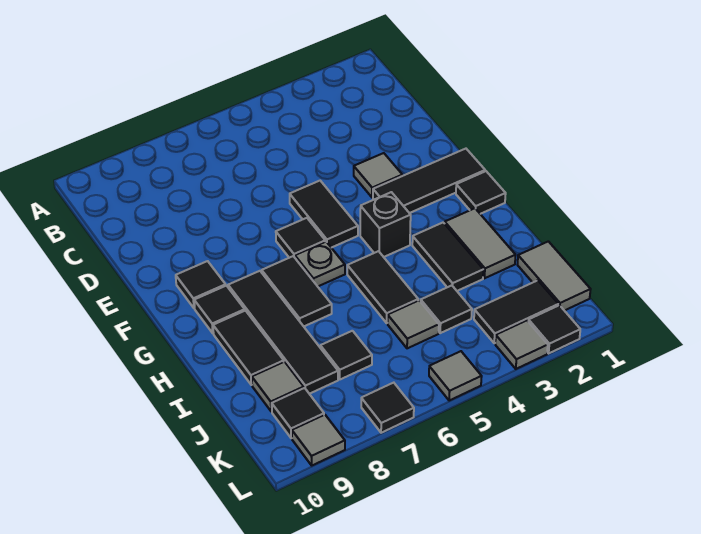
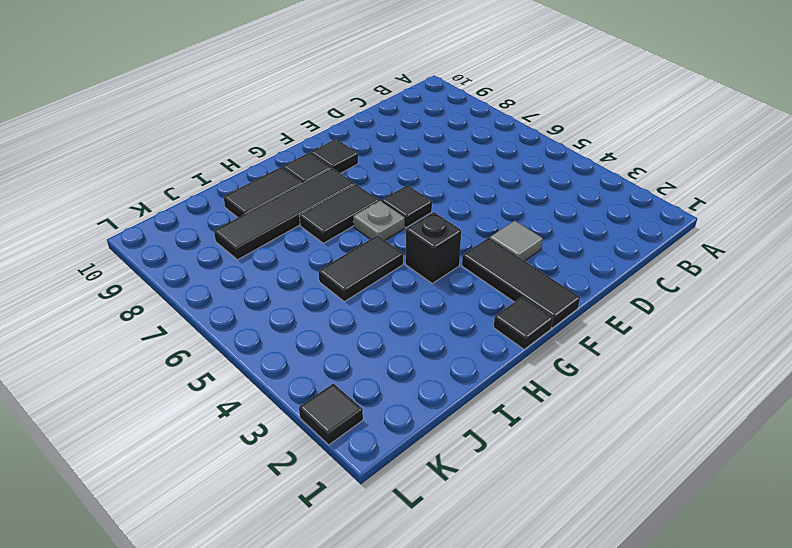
none -> black tile E5:F5 level 1
none -> grey tile H2:I2 level 1
none -> black tile H3:I3 level 1

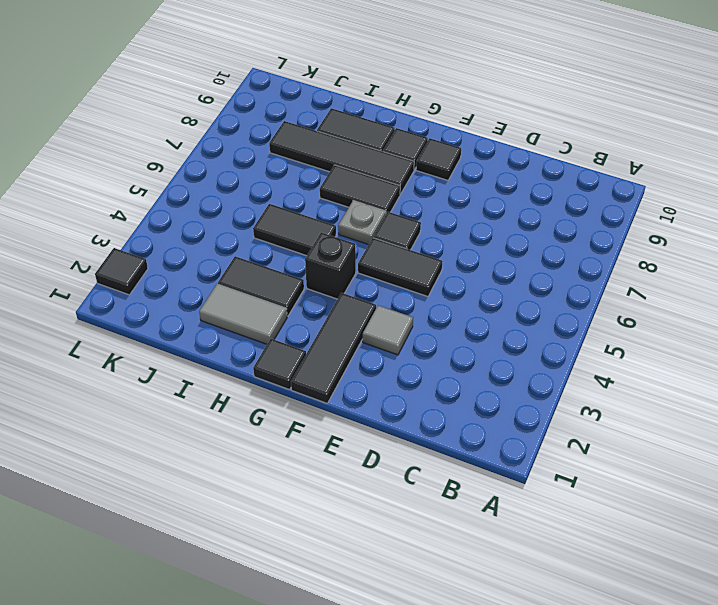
none -> grey tile J1:K1 level 1
none -> black tile J4 level 1
none -> grey tile J5 level 1

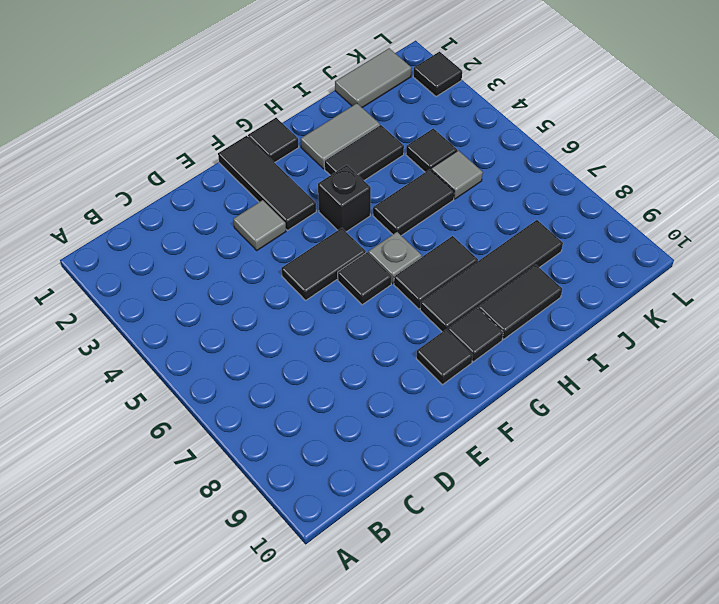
none -> black tile J7 level 1
none -> grey tile J9 level 1
none -> black tile K2:K3 level 1

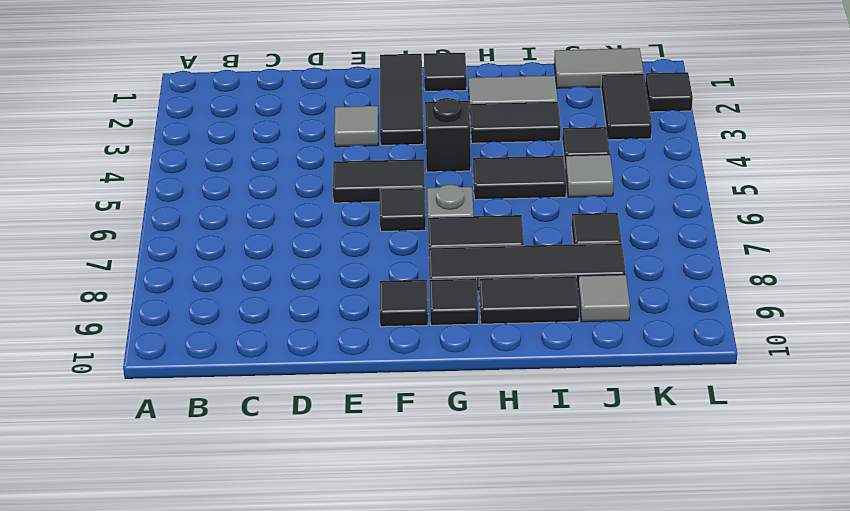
none -> black tile K9 level 1
none -> grey tile L3 level 1
none -> grey tile L5 level 1

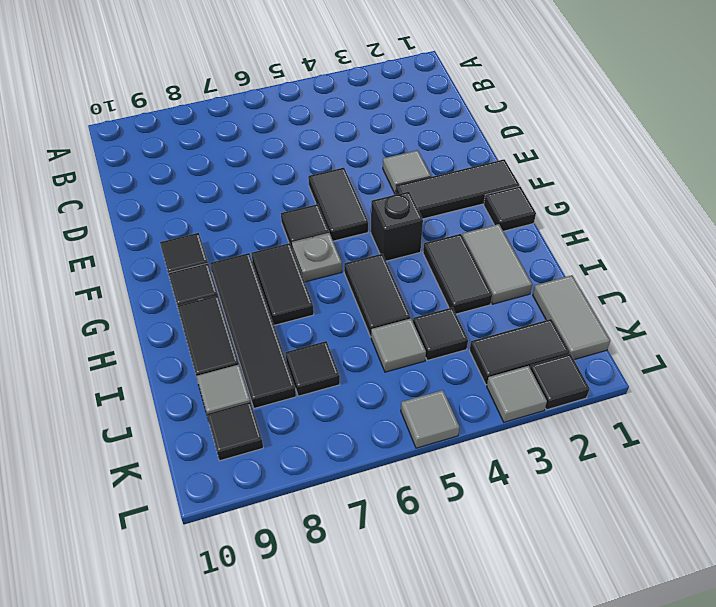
none -> black tile L7 level 1
none -> grey tile L9 level 1

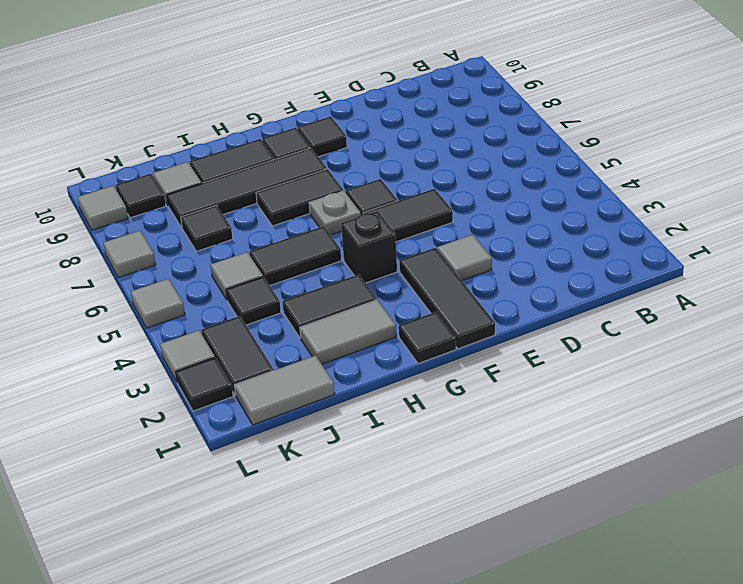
grey tile L7 level 1 -> black tile L7 level 1

